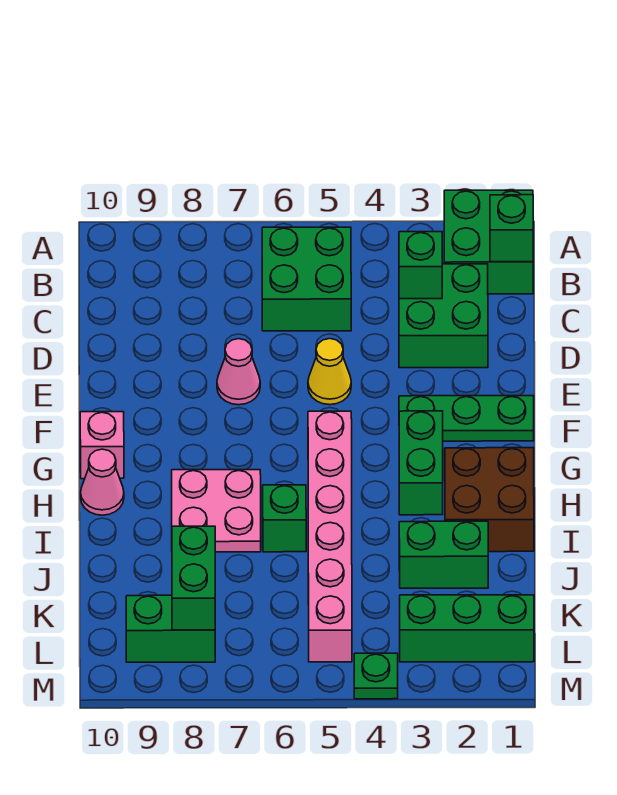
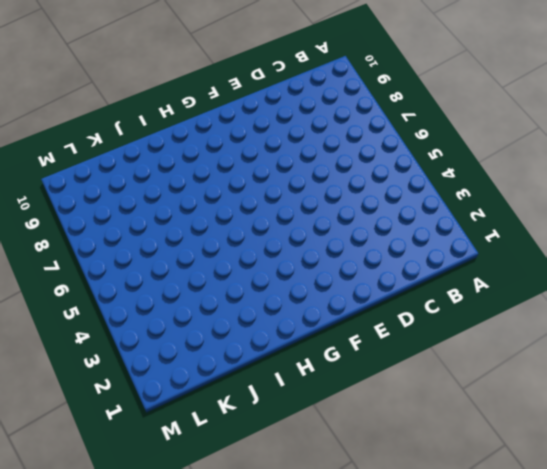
none -> green brick A1:B2 level 1
none -> green brick B5:C6 level 1
none -> green brick C2:D3 level 1

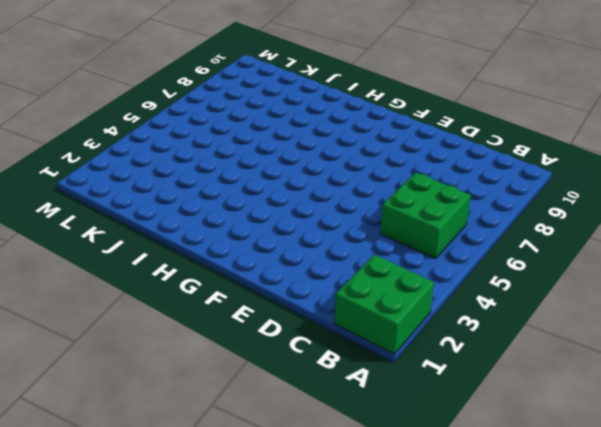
none -> green brick C2:D3 level 1
none -> yellow cone E5 level 1
none -> pink cone E7 level 1

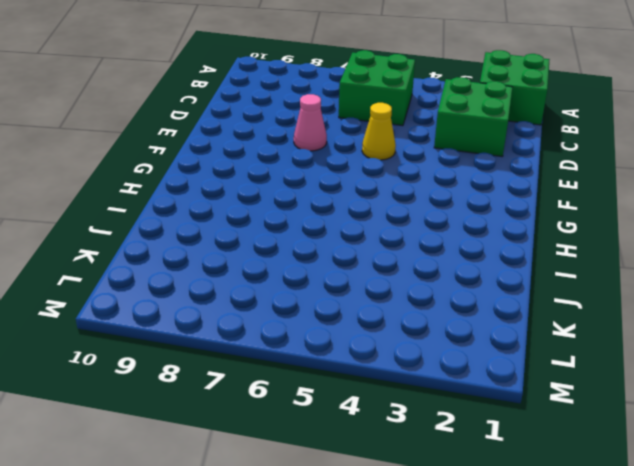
none -> green plate F1:F3 level 1
none -> green brick G3:H3 level 1
none -> pink brick G5:L5 level 1

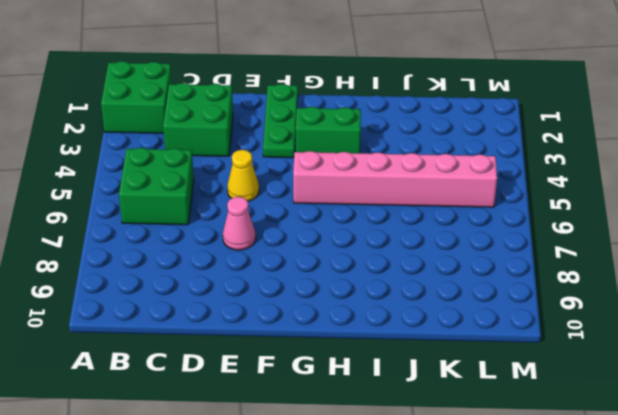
none -> pink brick G10 level 1
none -> brown brick H1:I2 level 1
none -> pink plate H7:I8 level 1

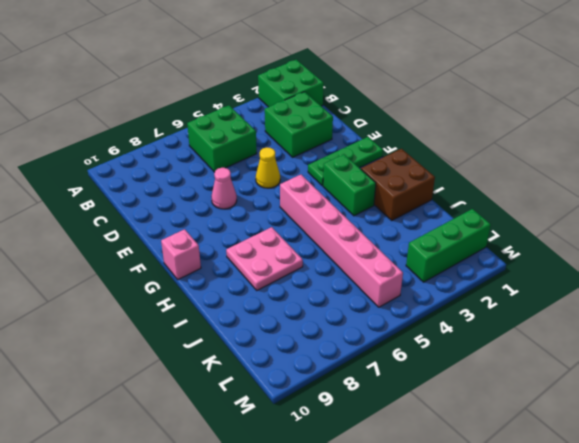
none -> pink cone H10 level 1
none -> green brick I6 level 1
none -> green brick J2:J3 level 1

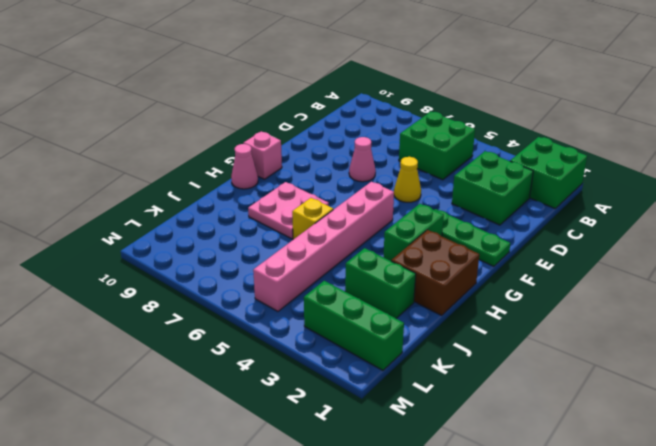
yellow brick I6 level 1 -> green brick I6 level 1
none -> green brick L8:L9 level 1
none -> green plate M4 level 1
none -> green brick B1 level 2

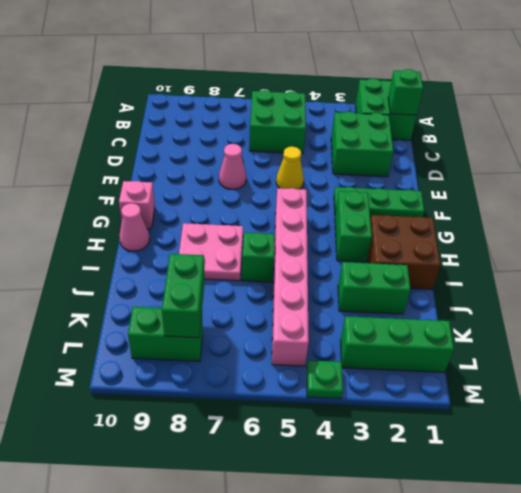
none -> green brick C3 level 2

